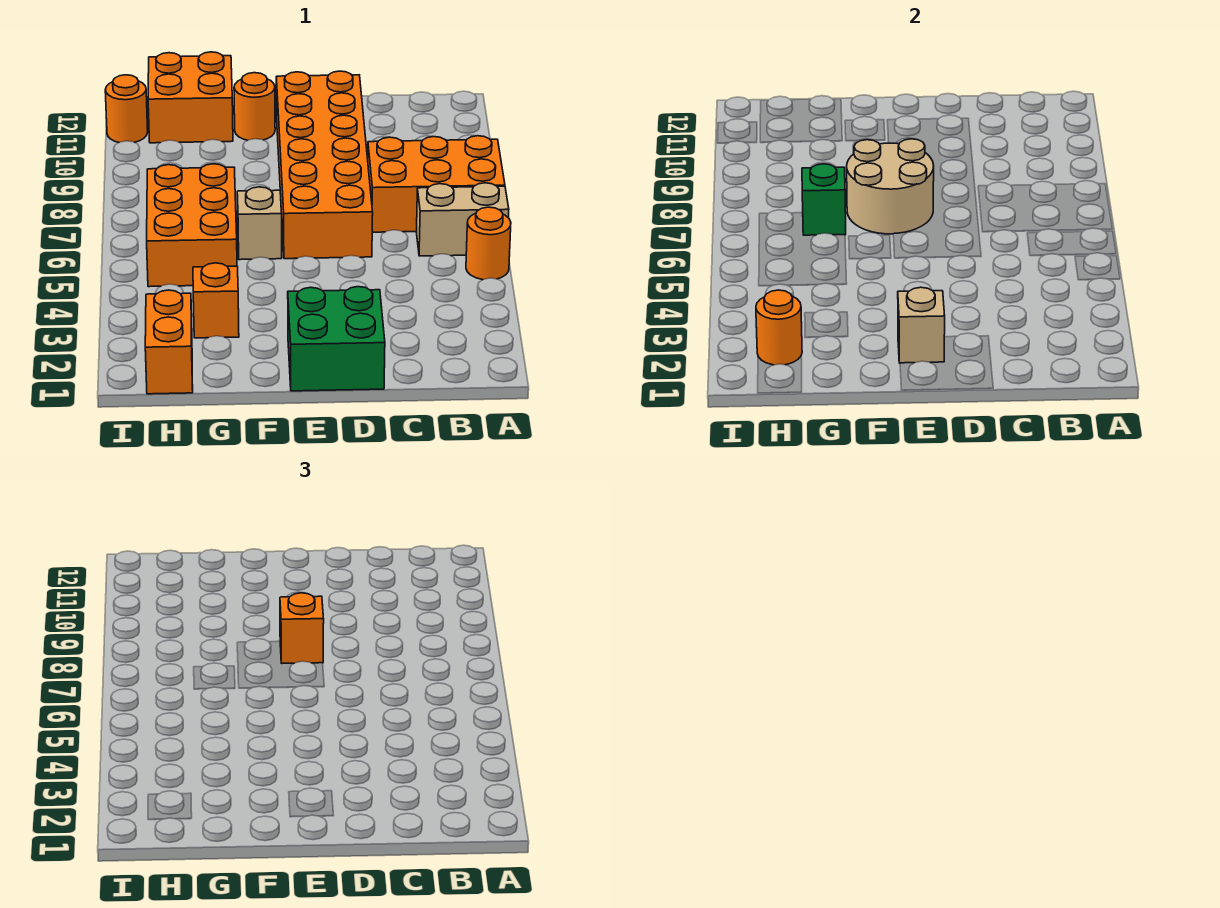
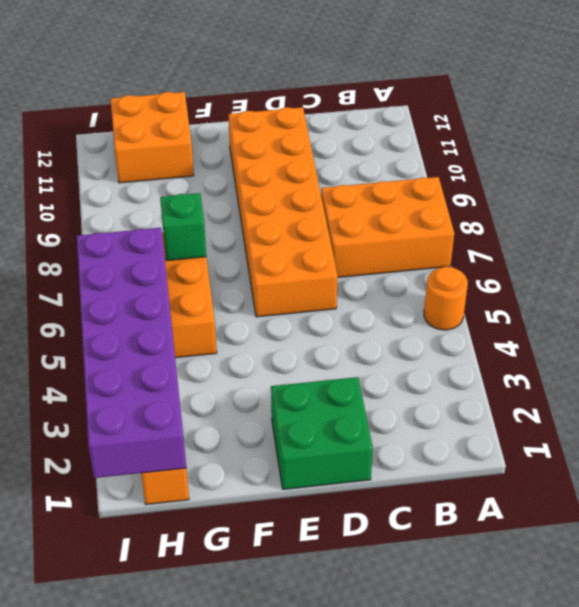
purple brick H1:I6 level 2 -> orange round brick H2 level 2
none -> tan brick A6:B6 level 1
none -> tan brick F6 level 1
none -> orange round brick F11 level 1

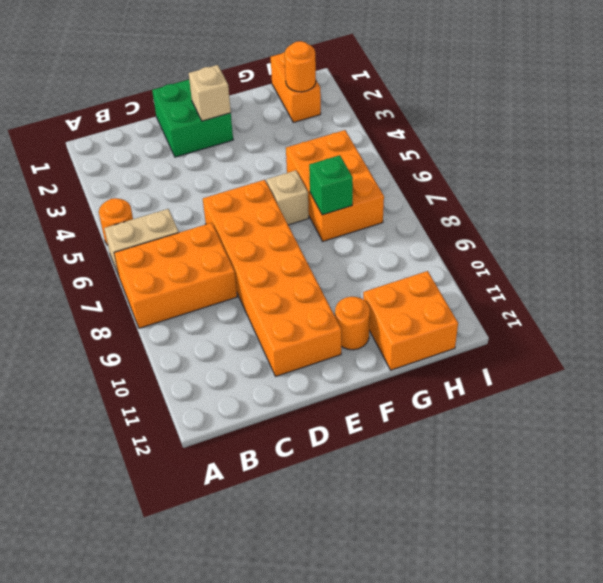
none -> orange brick G3 level 1
none -> orange round brick I11 level 1
none -> tan round brick E7:F8 level 2

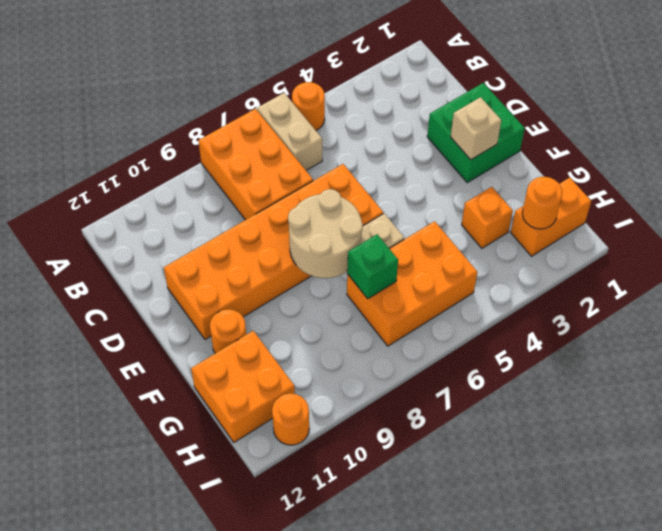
none -> orange brick E8 level 3

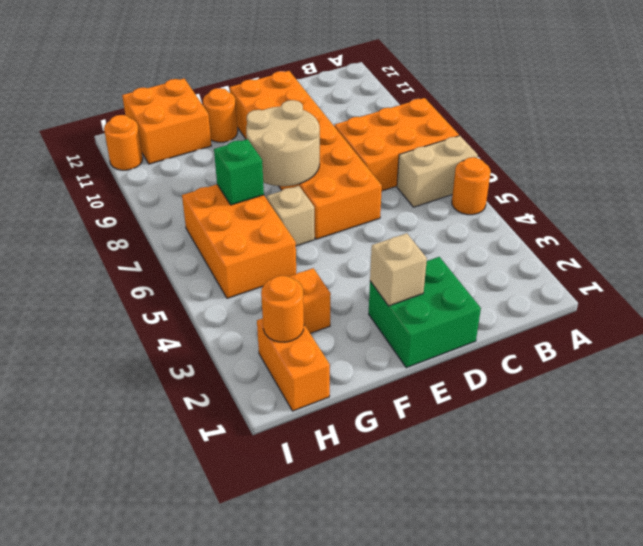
none -> orange brick E8 level 3

